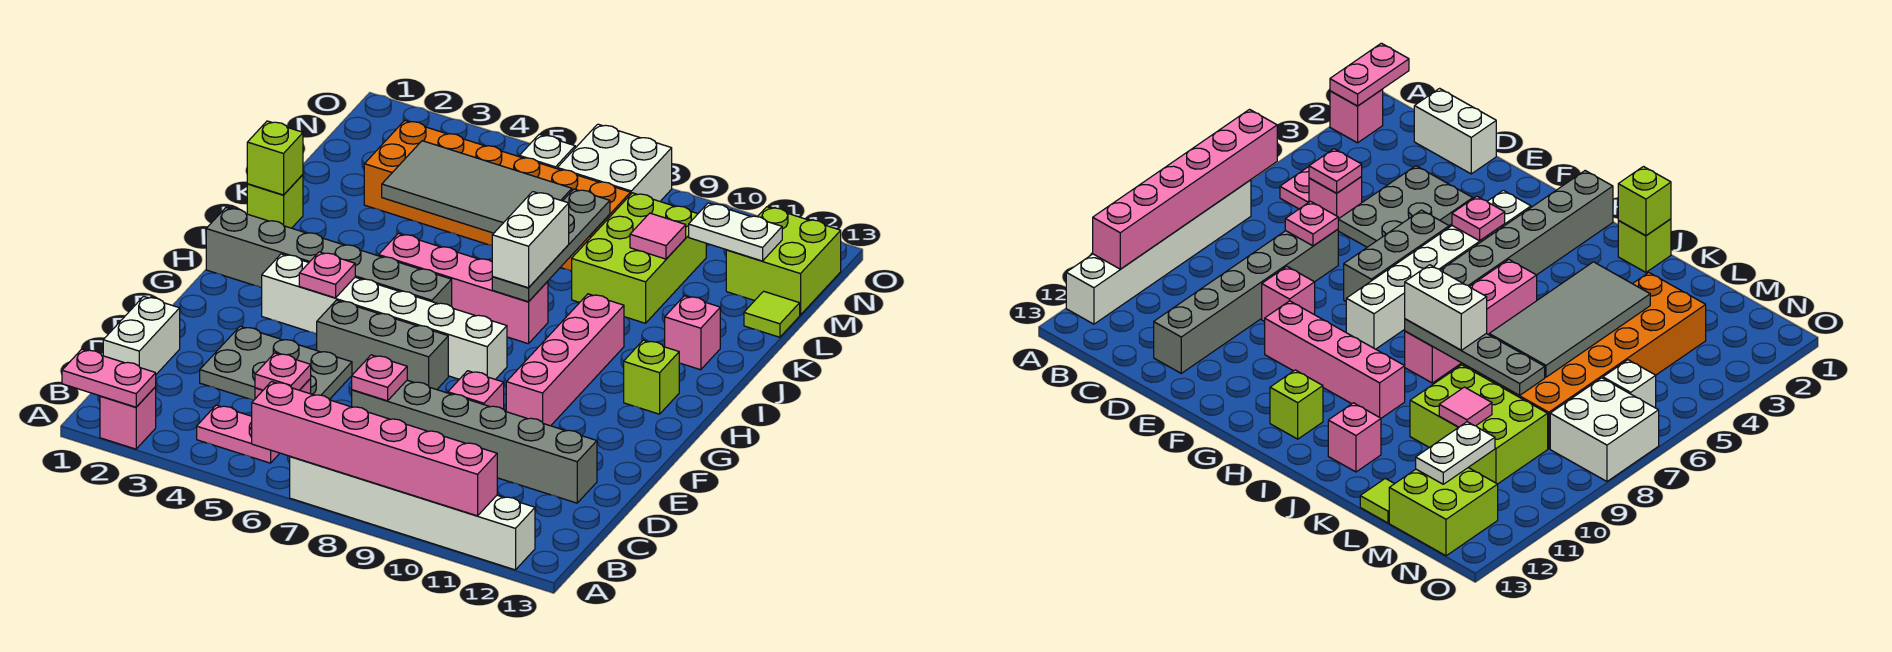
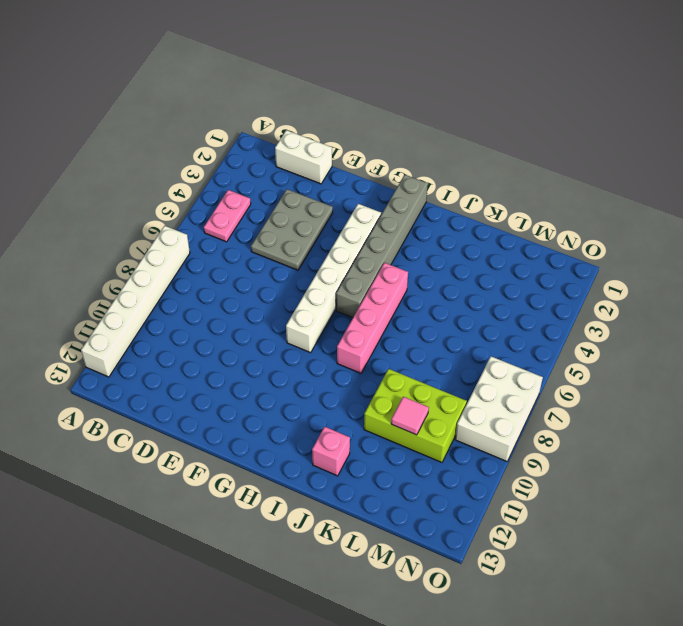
white brick N7:O9 level 1 -> white brick N7:O8 level 1
none -> pink brick A2 level 1
none -> pink brick C5 level 1
none -> grey brick D7:D12 level 1
none -> pink brick E9 level 1

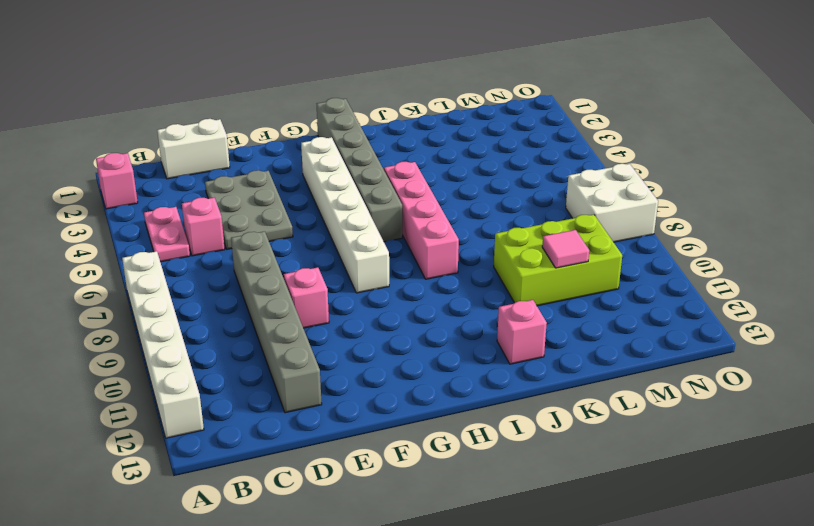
none -> grey brick F5:F7 level 1
none -> pink brick F10:I10 level 1
none -> lime brick H12 level 1
none -> lime brick J1 level 1

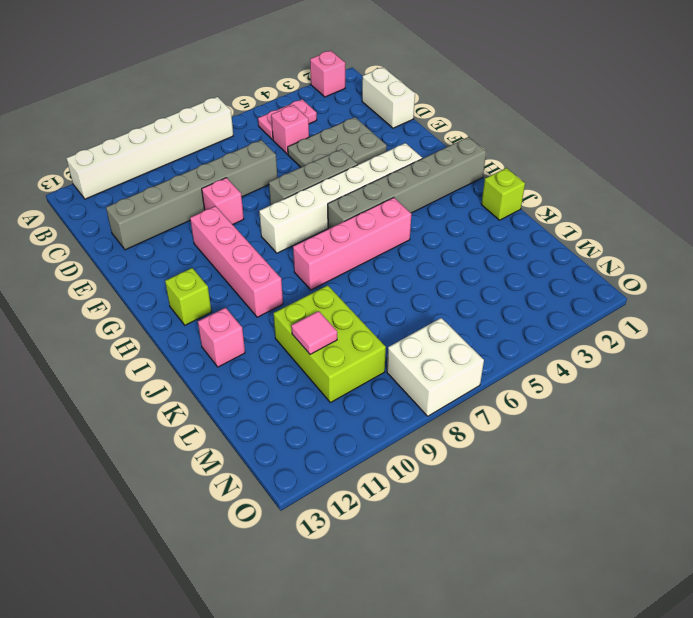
none -> orange brick L3:M8 level 1
none -> lime tile L13 level 1
none -> lime brick M12:N13 level 1
none -> white brick N6 level 1

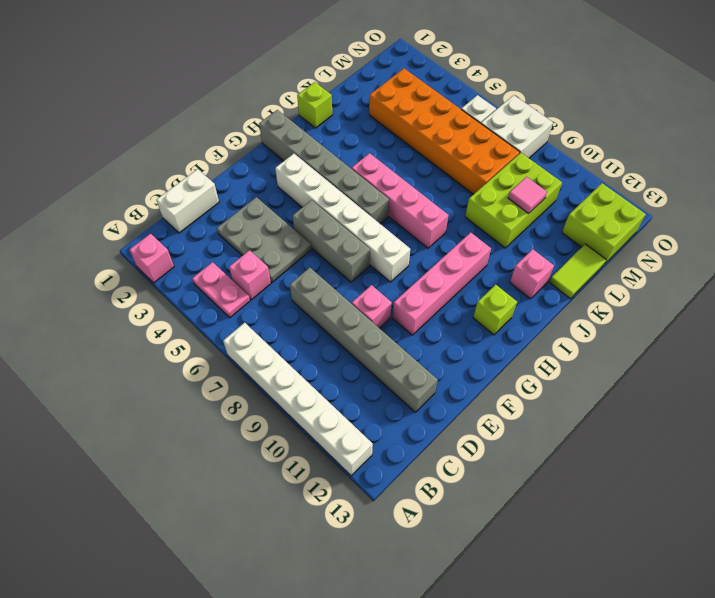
lime tile K13:L13 level 1 -> lime tile L13 level 1
none -> pink plate A1:A2 level 2
none -> pink brick A6:A11 level 2
none -> pink plate C5 level 2
none -> pink plate D7 level 2

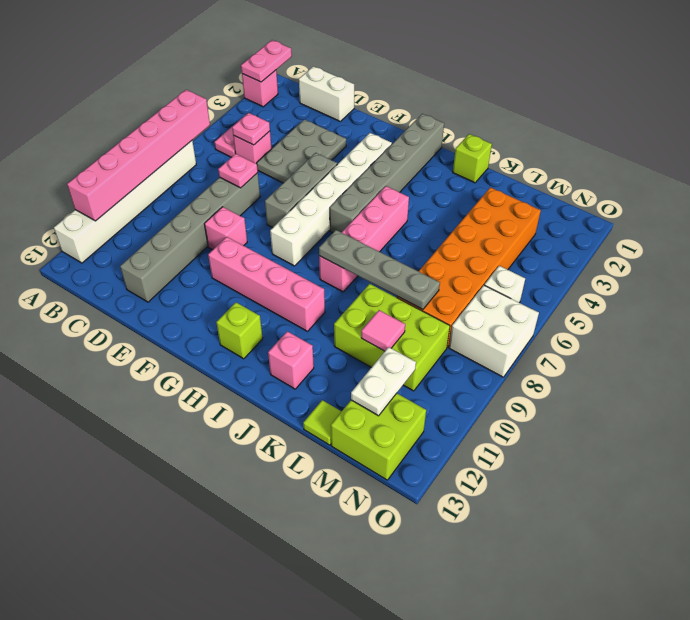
none -> pink plate G4 level 2
none -> lime brick J1 level 2
none -> grey tile K4:L7 level 2
none -> white brick I8:J8 level 3

